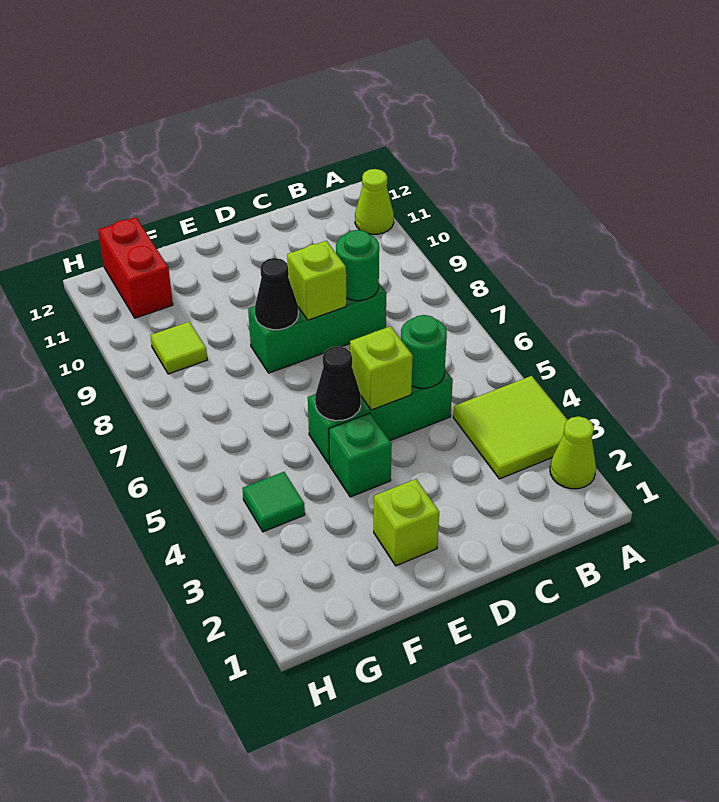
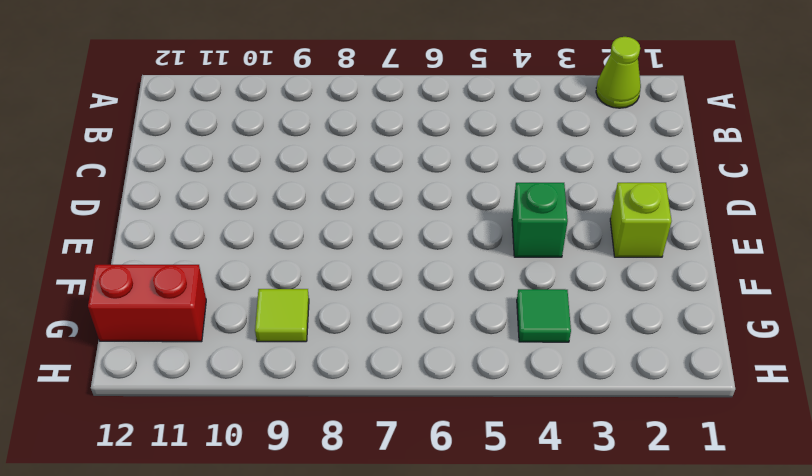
none -> lime tile A3:B4 level 1
none -> lime cone A11 level 1
none -> green brick C5:E5 level 1

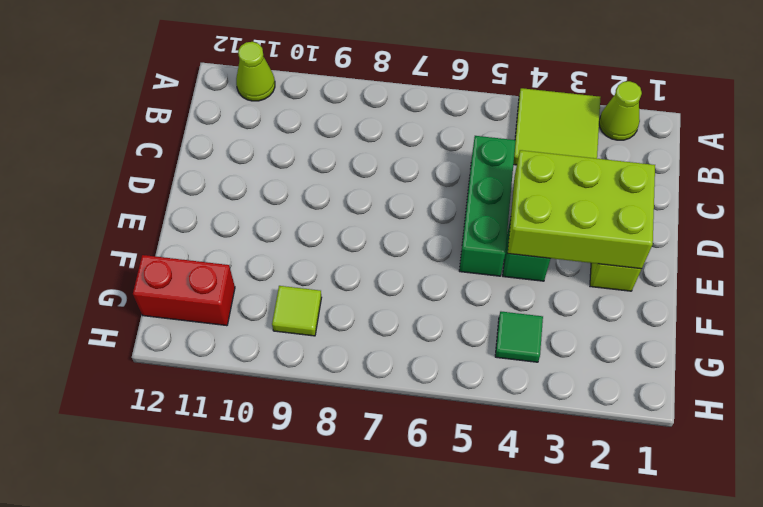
lime brick D2:E4 level 2 -> none
none -> green brick C8:E8 level 1
none -> green round brick C5 level 2
none -> green round brick C8 level 2

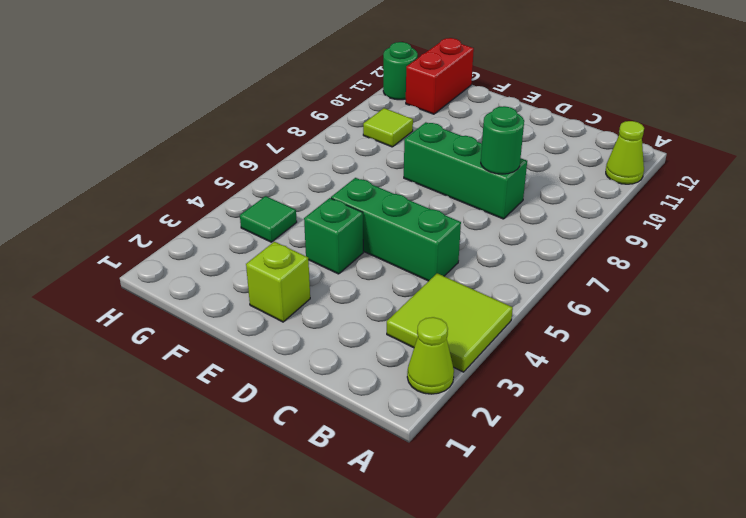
green round brick H11 level 1 -> green round brick C5 level 2
none -> lime brick D5 level 2
none -> lime brick D8 level 2
none -> black cone E5 level 2

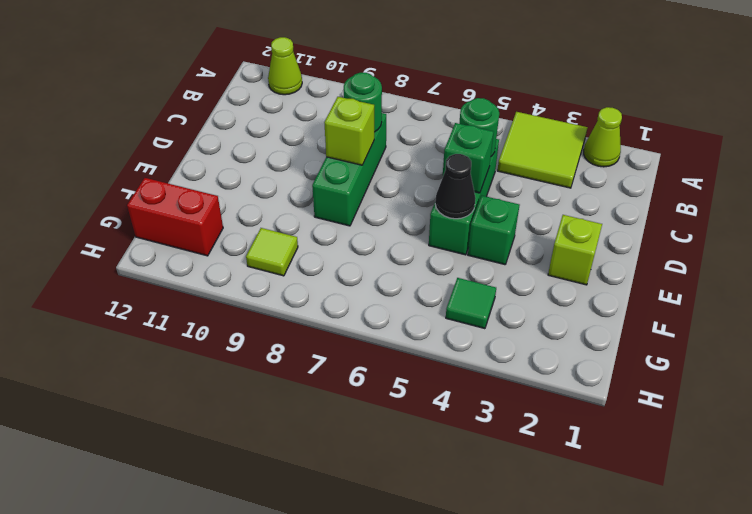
green brick D5 level 2 -> lime brick D5 level 2
none -> black cone E8 level 2

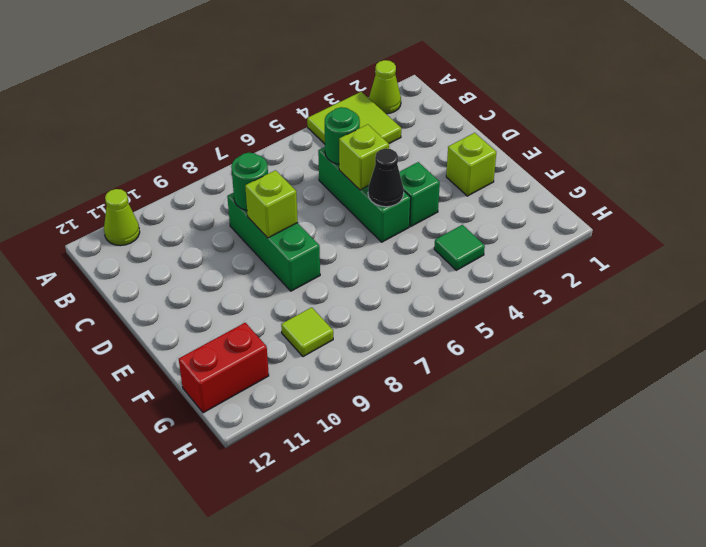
none -> black cone E8 level 2

